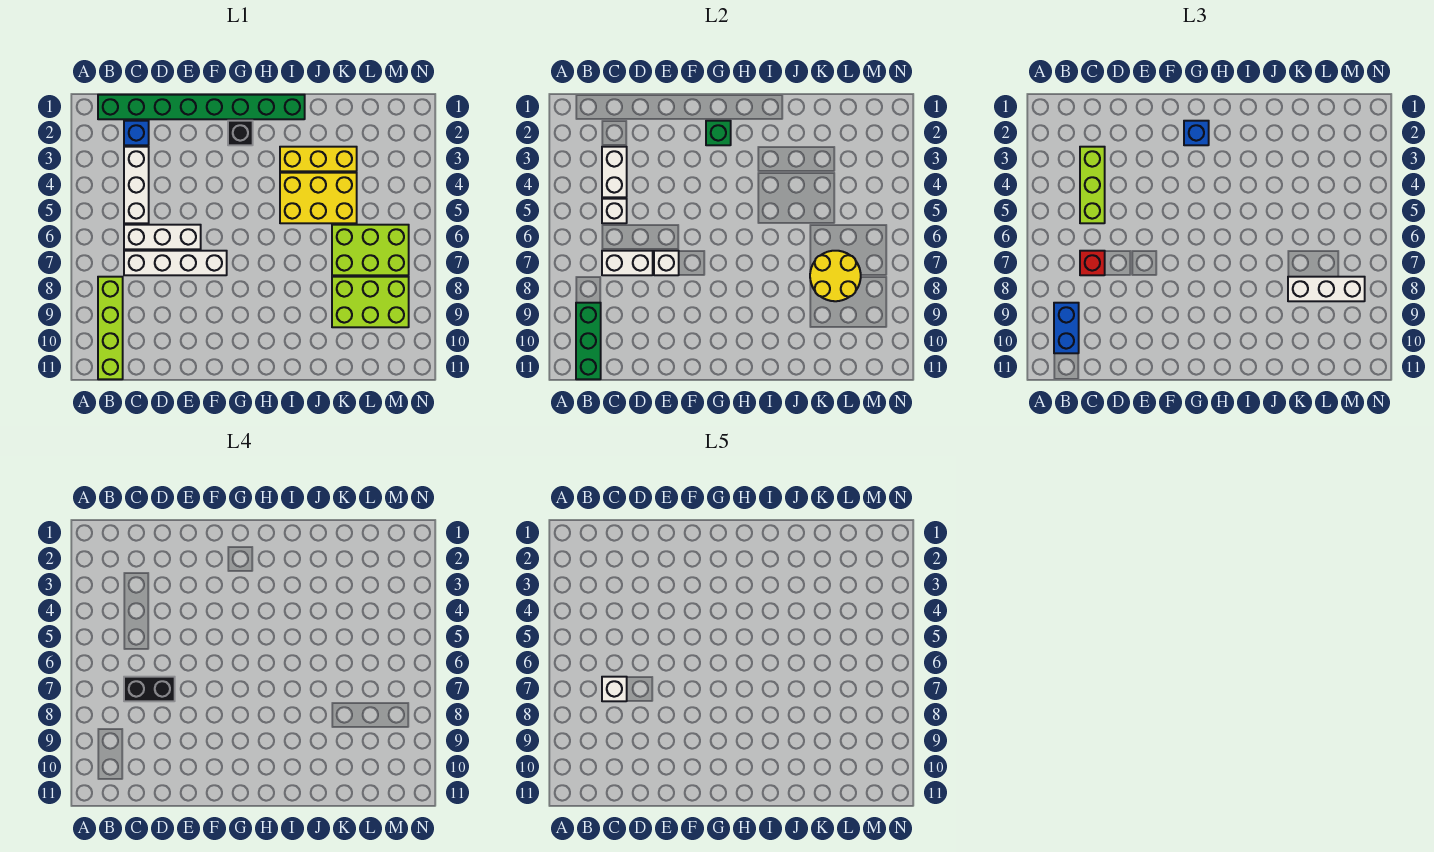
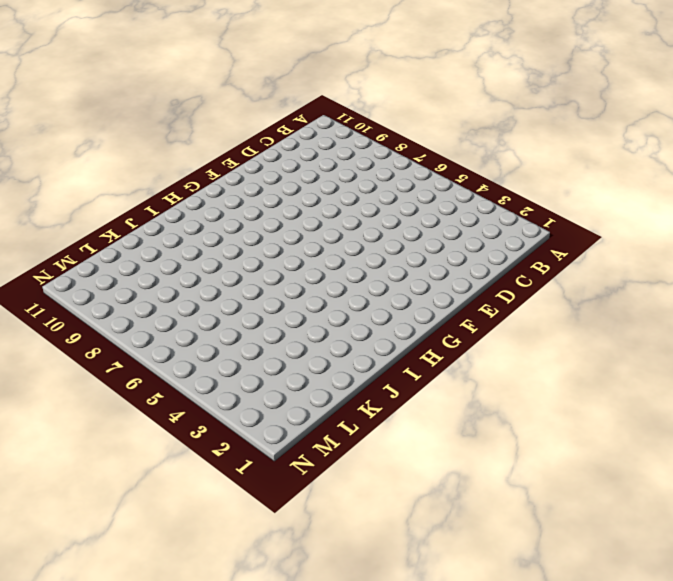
none -> green brick B1:I1 level 1
none -> lime brick B8:B11 level 1
none -> blue brick C2 level 1

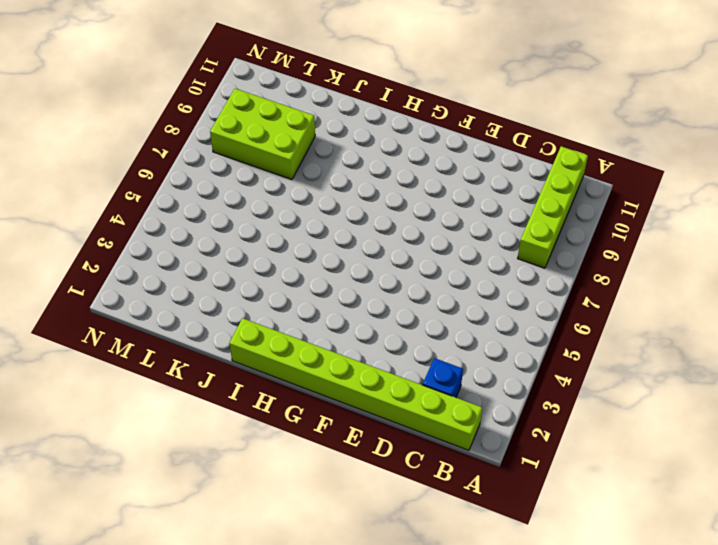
lime brick B1:I1 level 1 -> green brick B1:I1 level 1
none -> white brick C3:C5 level 1
none -> white brick C6:E6 level 1
none -> white brick C7:F7 level 1

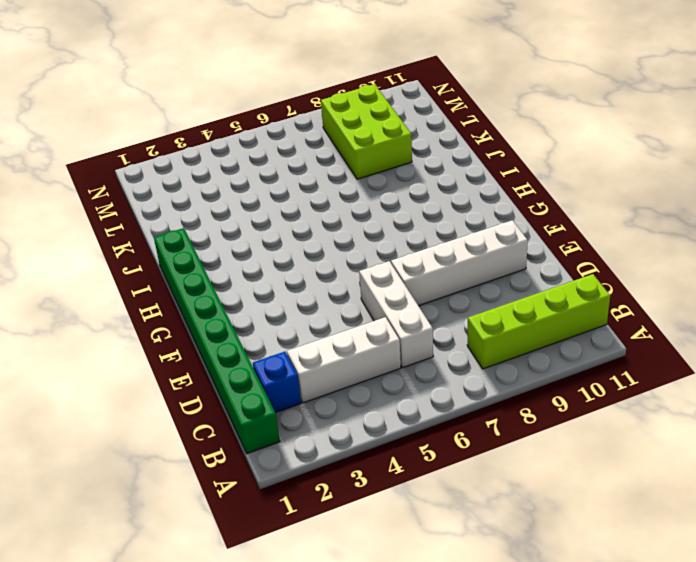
white brick E7:E10 level 1 -> white brick C7:F7 level 1
none -> black brick G2 level 1
none -> yellow brick I3:K3 level 1
none -> yellow brick I4:K5 level 1

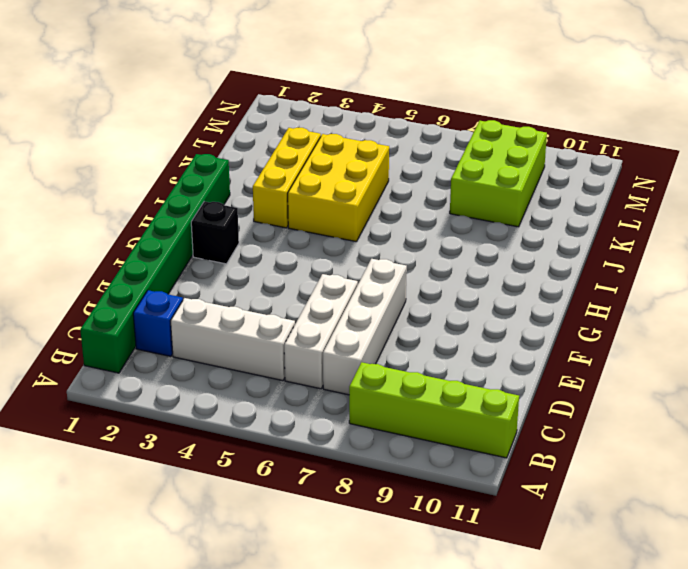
none -> lime brick K6:M7 level 1
none -> green brick B9:B11 level 2
none -> white brick C3:C4 level 2

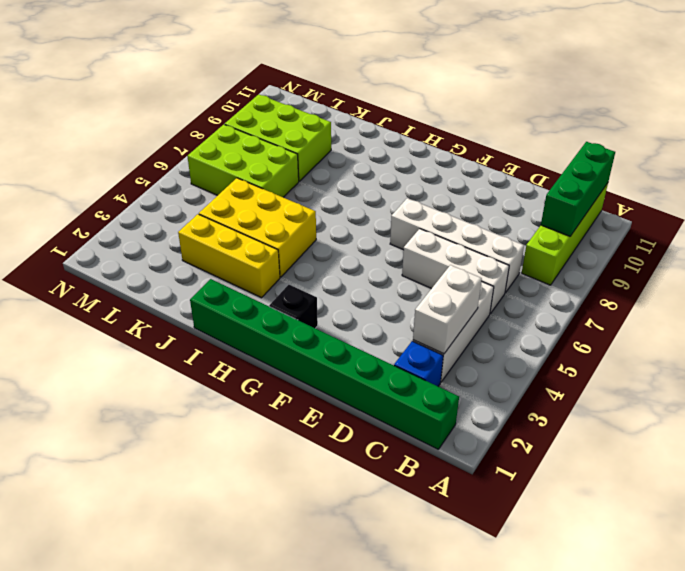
none -> white brick C5 level 2
none -> white brick C7:D7 level 2
none -> white brick E7 level 2

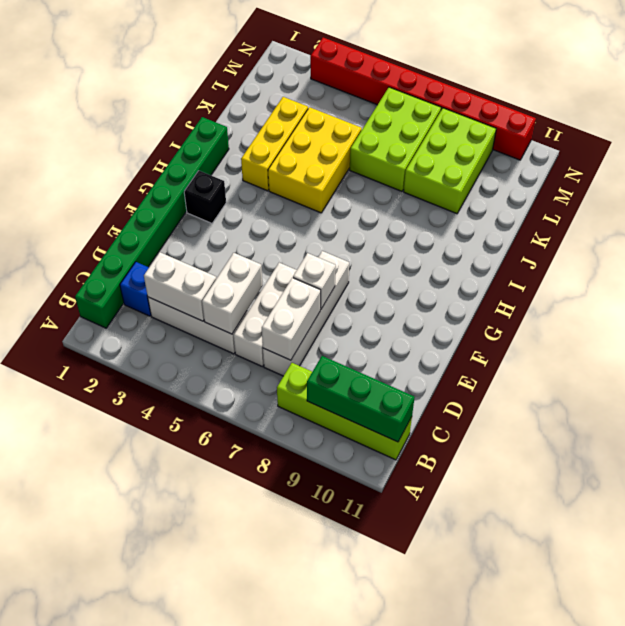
white brick C5:D5 level 2 -> white brick C5 level 2
red brick N3:N10 level 1 -> none
none -> green brick G2 level 2
none -> yellow round brick K7:L8 level 2
none -> blue brick B9:B10 level 3

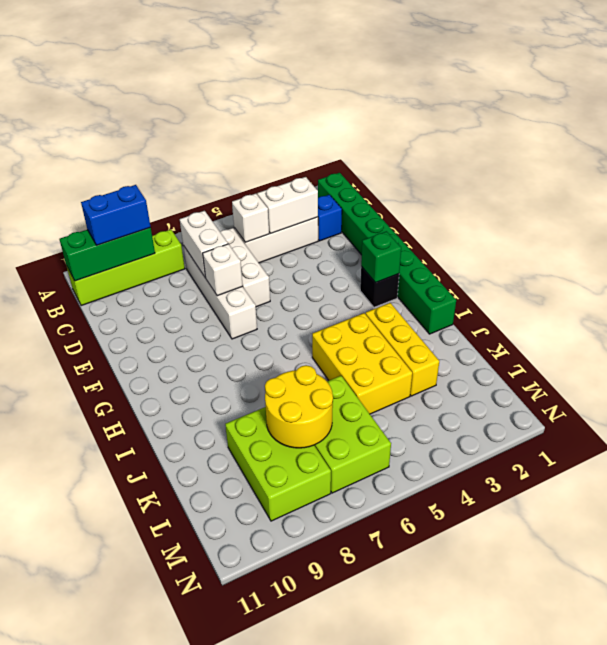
none -> lime brick C3:C5 level 3
none -> red brick C7 level 3
none -> blue brick G2 level 3

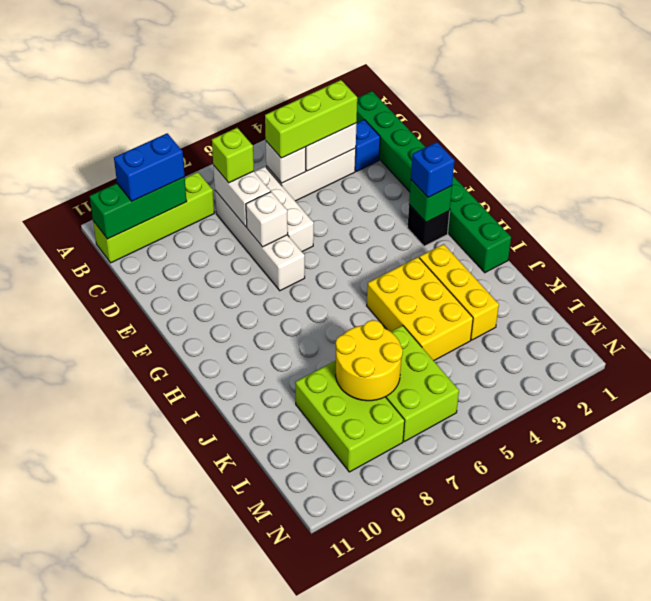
lime brick C7 level 3 -> red brick C7 level 3
none -> white brick K8:M8 level 3
none -> black brick C7:D7 level 4
none -> white brick C7 level 5

